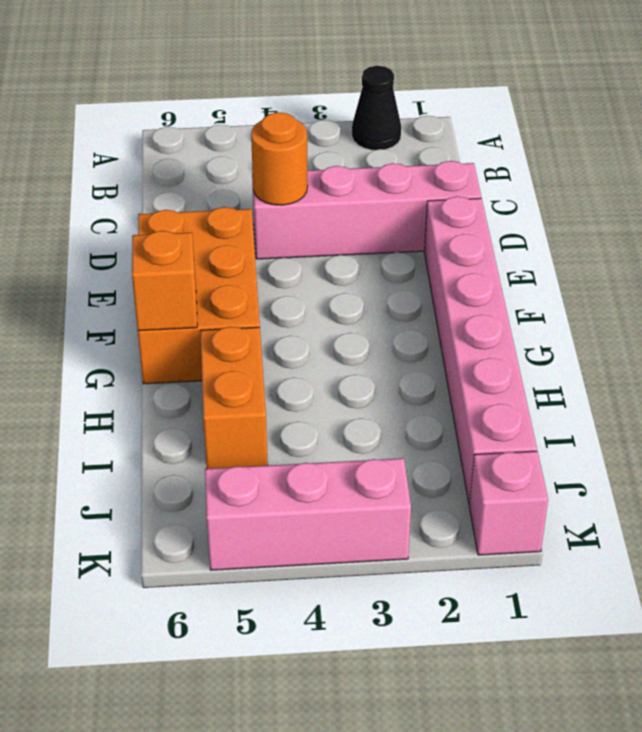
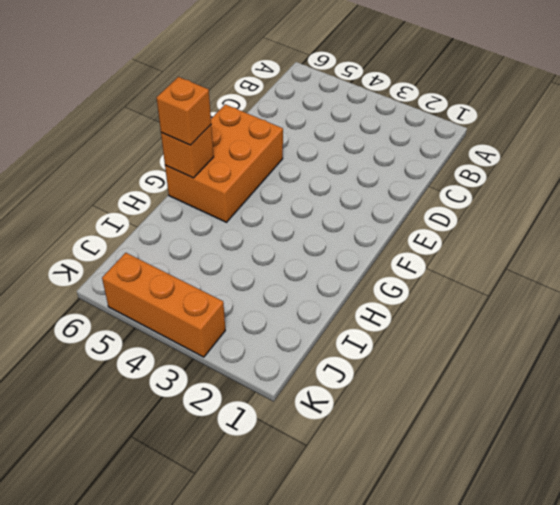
orange brick G6 level 3 -> none
orange brick K3:K5 level 1 -> pink brick K3:K5 level 1
none -> black cone A2 level 1
none -> pink brick D1:D4 level 1

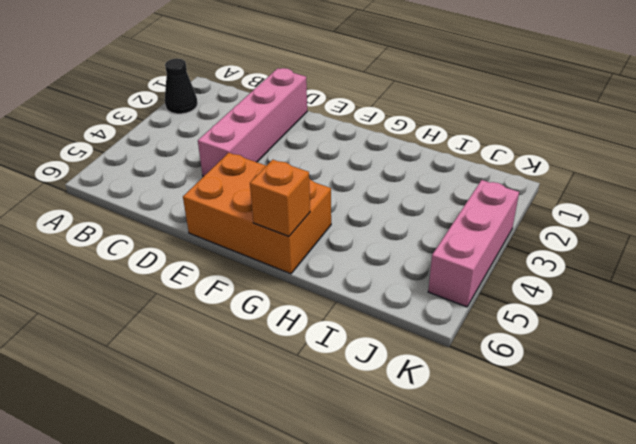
none -> pink brick E1:J1 level 1
none -> orange brick H5:I5 level 1

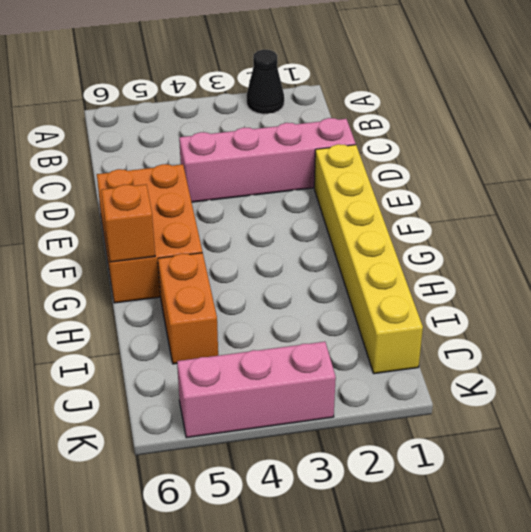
yellow brick E1:J1 level 1 -> pink brick E1:J1 level 1
none -> pink brick K1 level 1
none -> orange round brick D4 level 2

